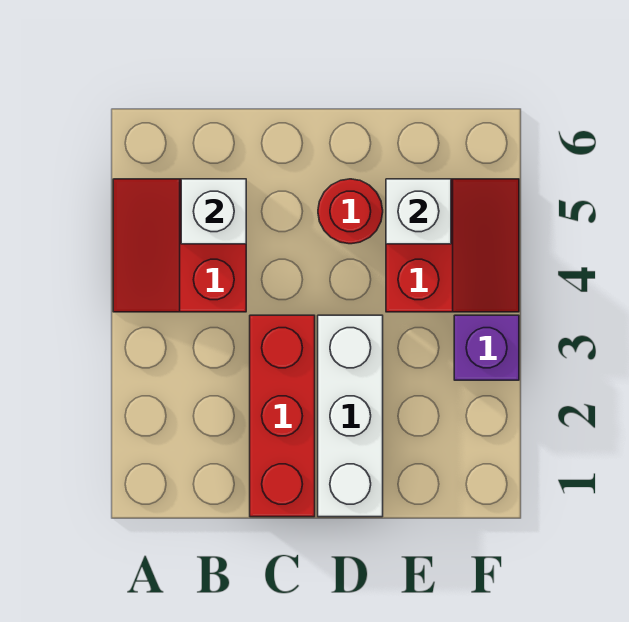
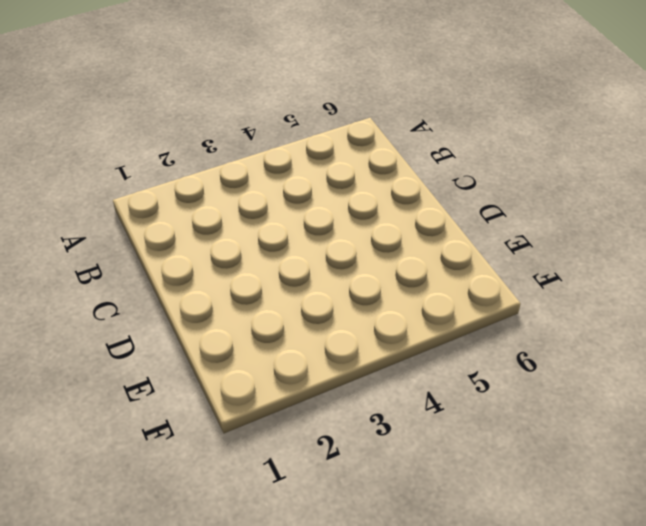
none -> red slope A4:B5 level 1 top B
none -> red brick C1:C3 level 1

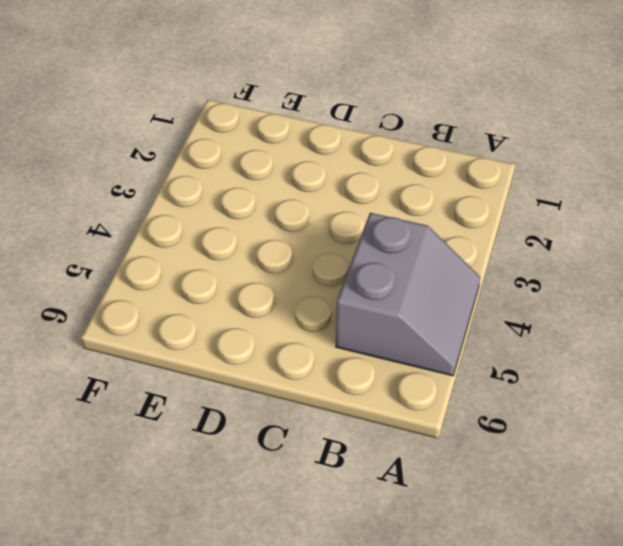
grey slope A4:B5 level 1 top B -> red slope A4:B5 level 1 top B
none -> red brick C1:C3 level 1
none -> white brick D1:D3 level 1

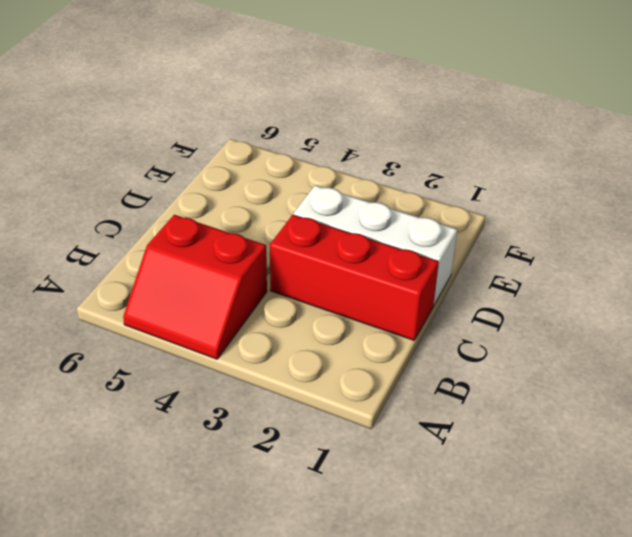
none -> red round brick D5 level 1
none -> red slope E4:F5 level 1 top E

